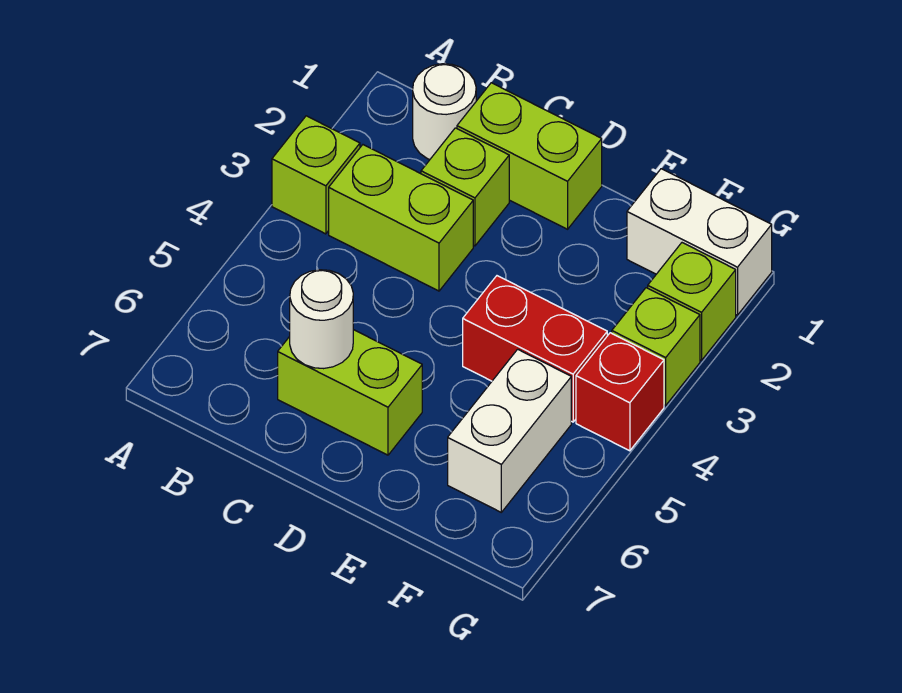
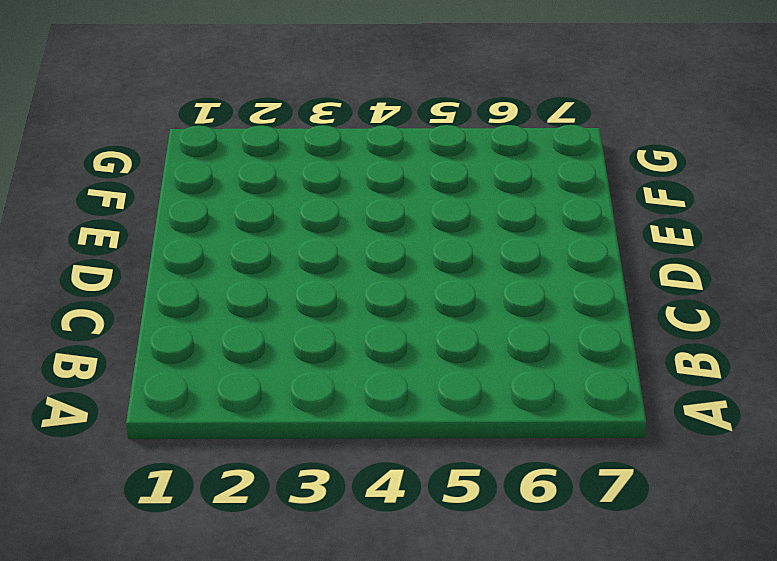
none -> lime brick A3 level 1
none -> white round brick B1 level 1
none -> lime brick B3:C3 level 1

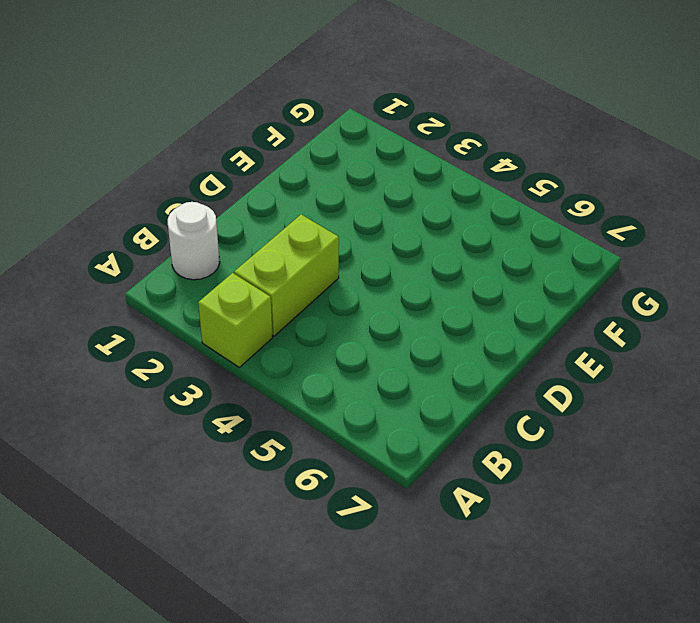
none -> lime brick C1:D1 level 1
none -> lime brick C2 level 1
none -> lime brick C6:D6 level 1

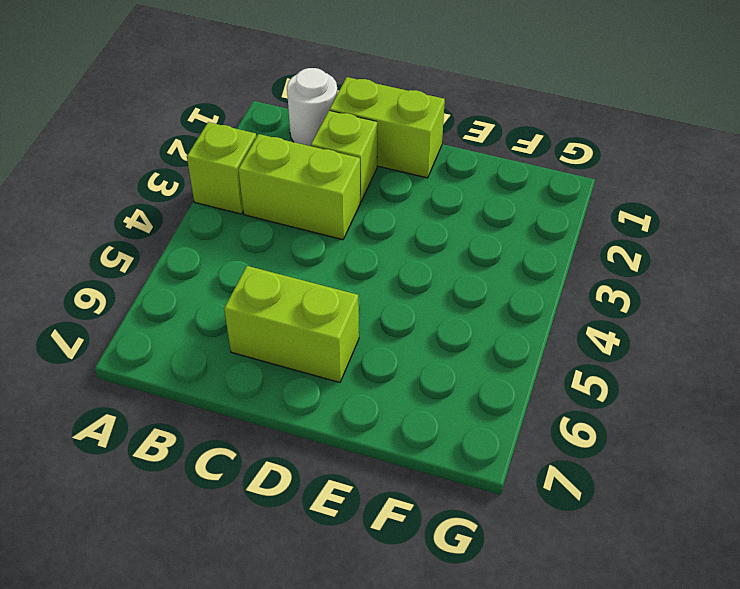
none -> red brick E4:F4 level 1
none -> white brick F1:G1 level 1
none -> white brick F5:F6 level 1

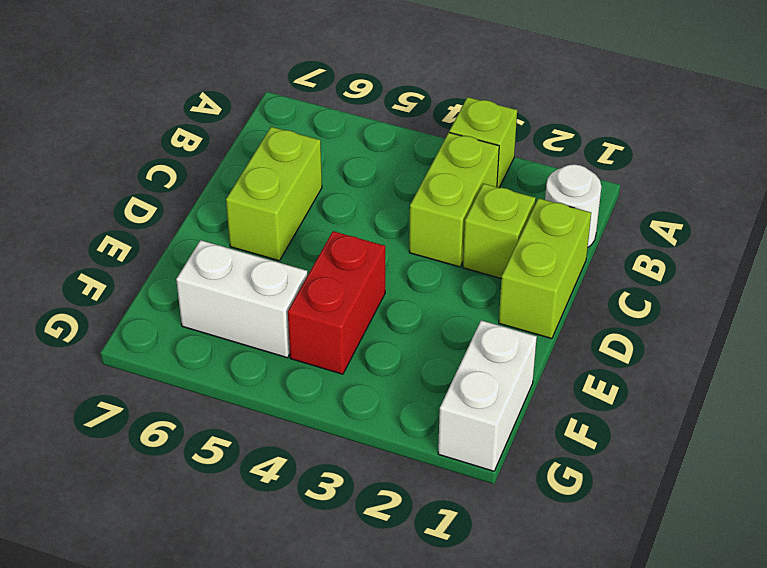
none -> lime brick G2 level 1
none -> lime brick G3 level 1
none -> red brick G4 level 1

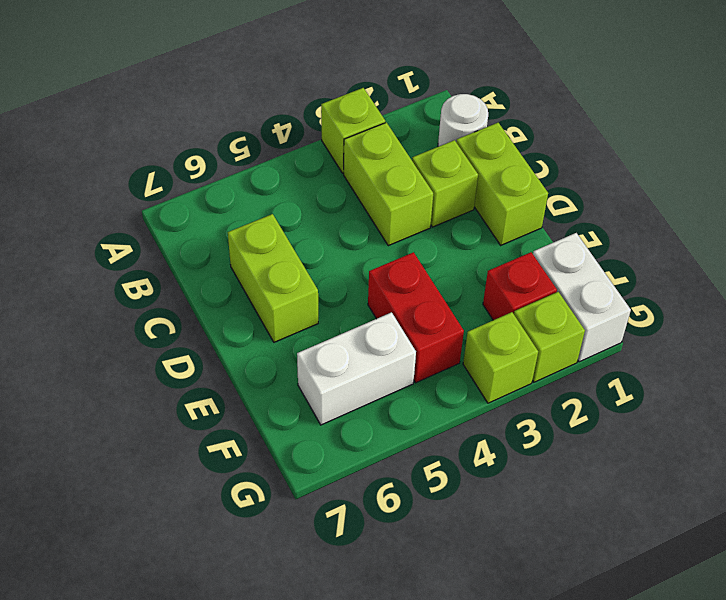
red brick F2 level 1 -> red brick G4 level 1
none -> white round brick C6 level 2

